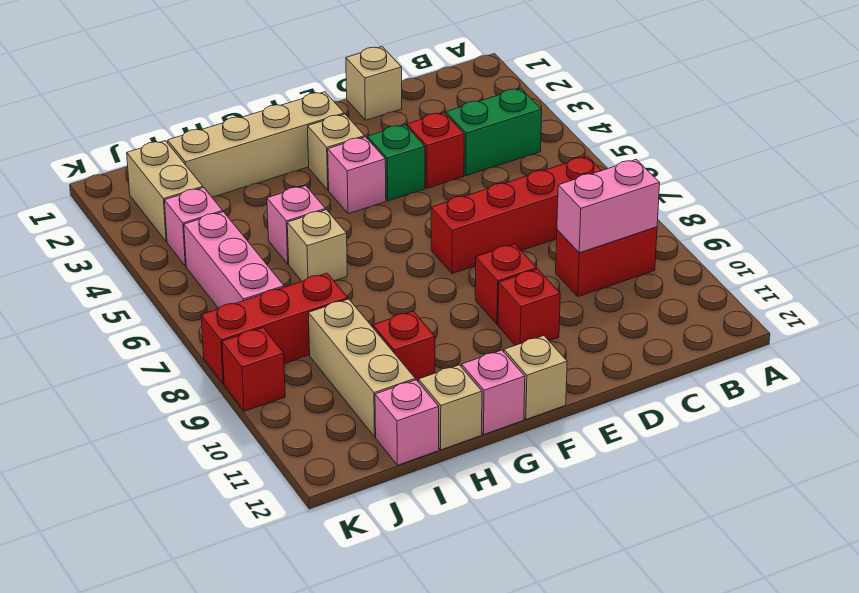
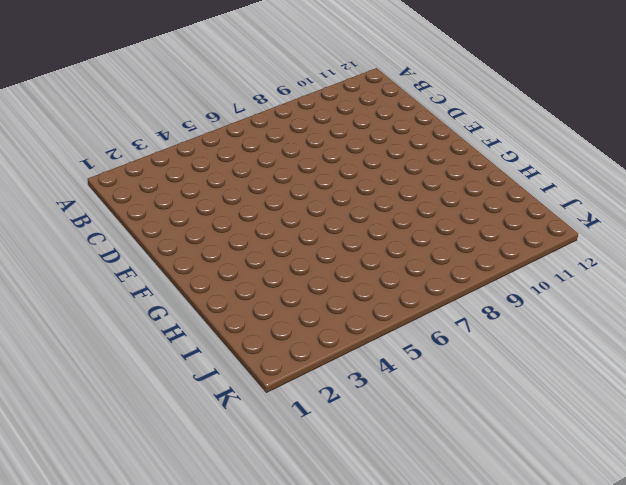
none -> green brick B4:C4 level 1
none -> red brick B7:E7 level 1
none -> red brick B9:C9 level 1

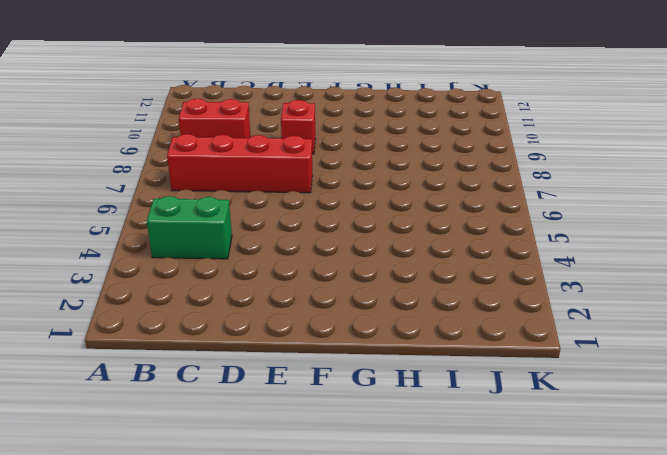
none -> tan brick D1 level 1
none -> red brick D4 level 1
none -> green brick E4 level 1

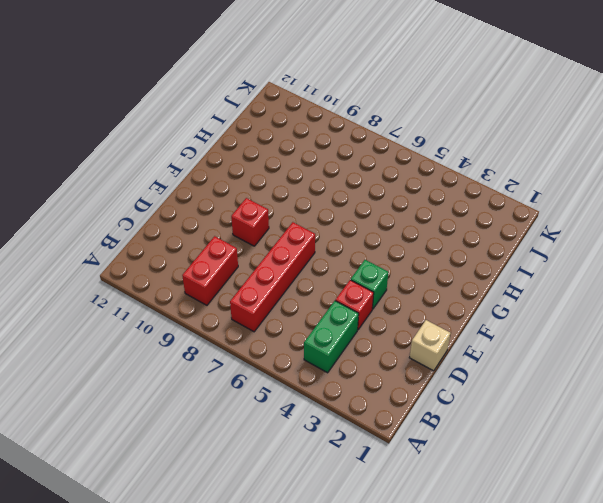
none -> red brick E10 level 1
none -> tan brick F2:I2 level 1
none -> tan brick F3 level 1

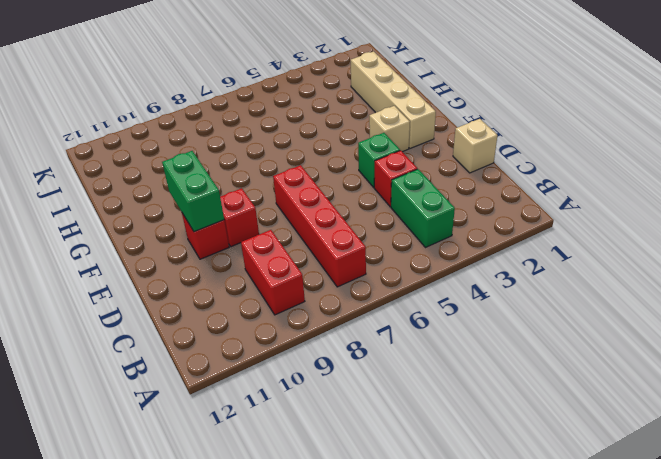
green brick E10:F10 level 2 -> none
none -> pink brick F4 level 1
none -> tan brick F12 level 1
none -> pink brick G12 level 1

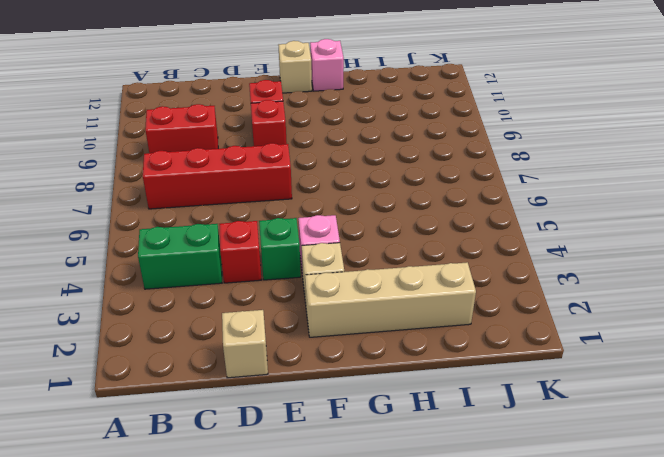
none -> pink brick H5 level 1
none -> tan brick H6 level 1
none -> red brick H10 level 1

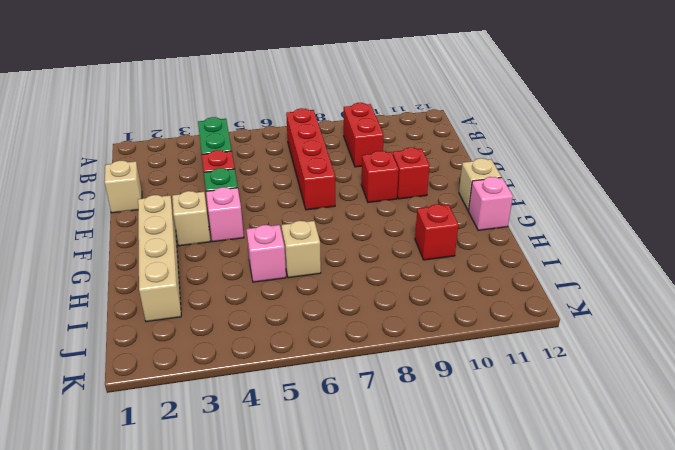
none -> tan brick H12 level 1
none -> red brick I8:K8 level 1
none -> tan brick I9:I11 level 1

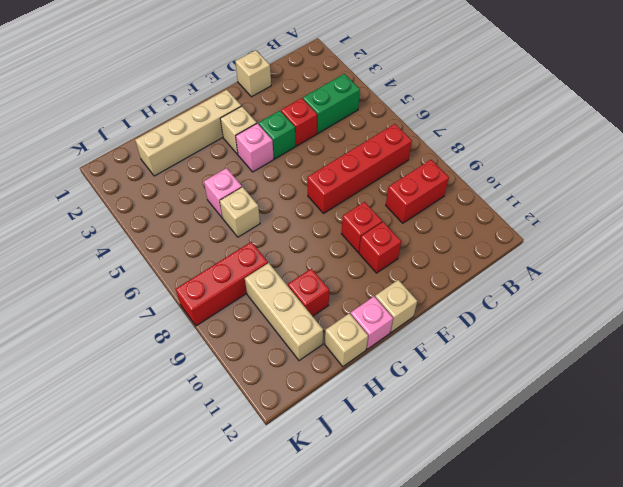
none -> pink brick I12 level 1
none -> tan brick J2:J3 level 1
none -> pink brick J4 level 1

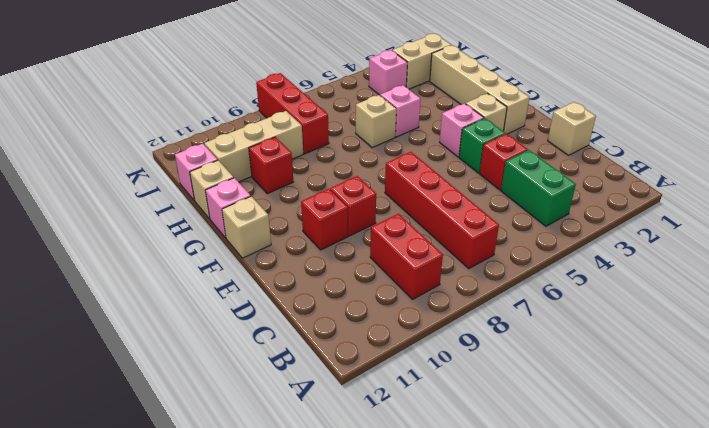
none -> pink brick J5:J7 level 1
none -> red brick K9 level 1
none -> pink brick B9:C9 level 2

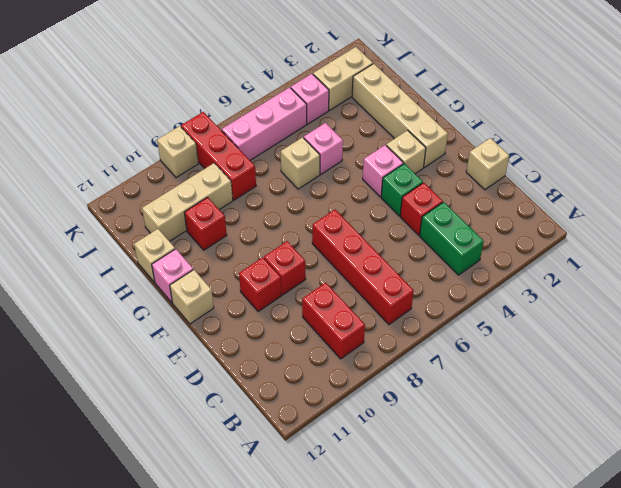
tan brick K9 level 1 -> red brick K9 level 1
none -> pink brick I12 level 1
none -> pink brick B9:C9 level 2

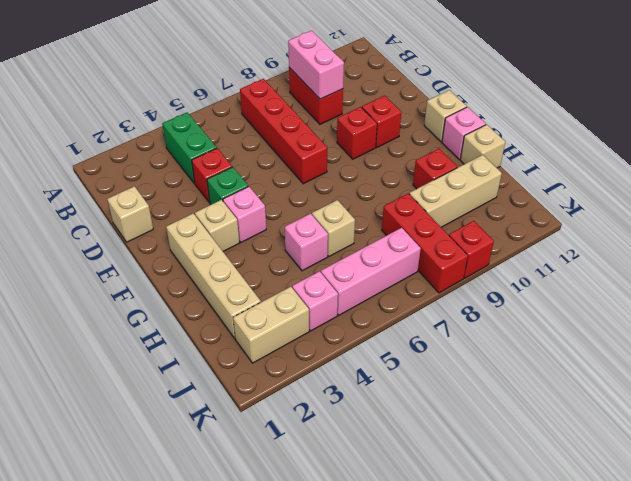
none -> pink brick I12 level 1

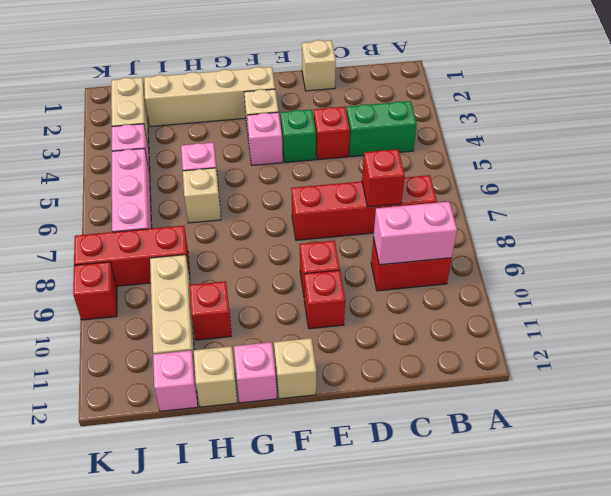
red brick C7 level 2 -> none

